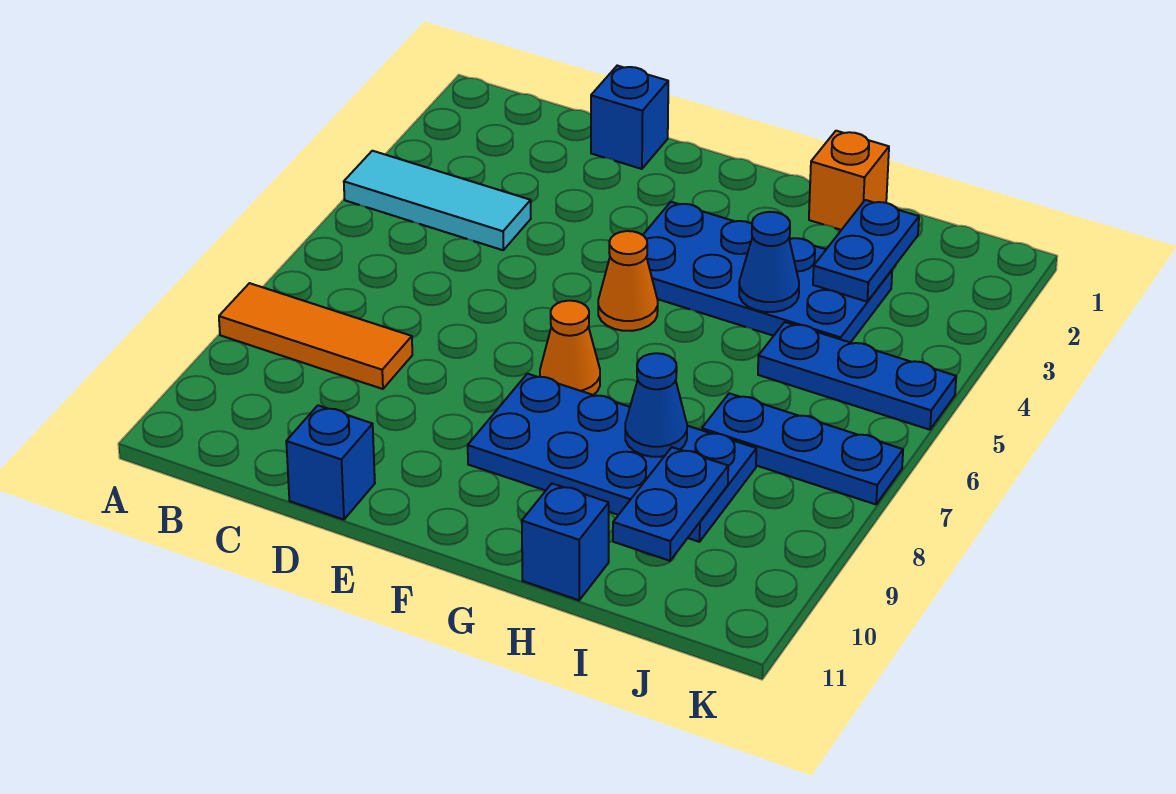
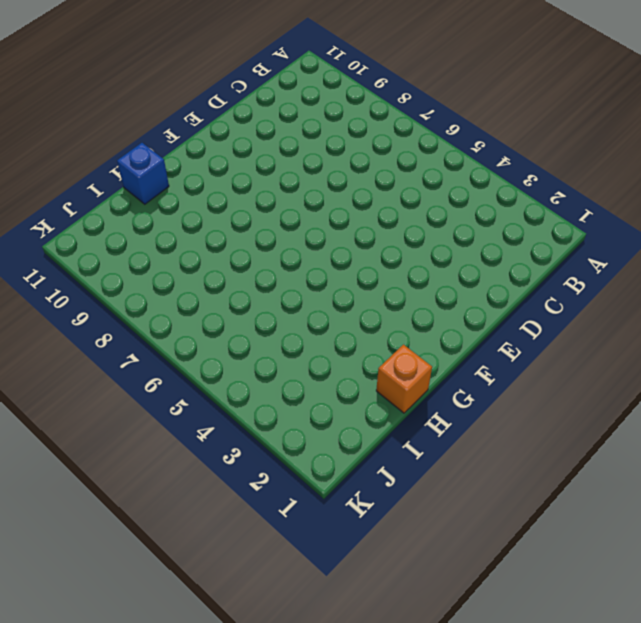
none -> cyan tile A4:C4 level 1
none -> orange tile A8:C8 level 1
none -> blue brick D1 level 1

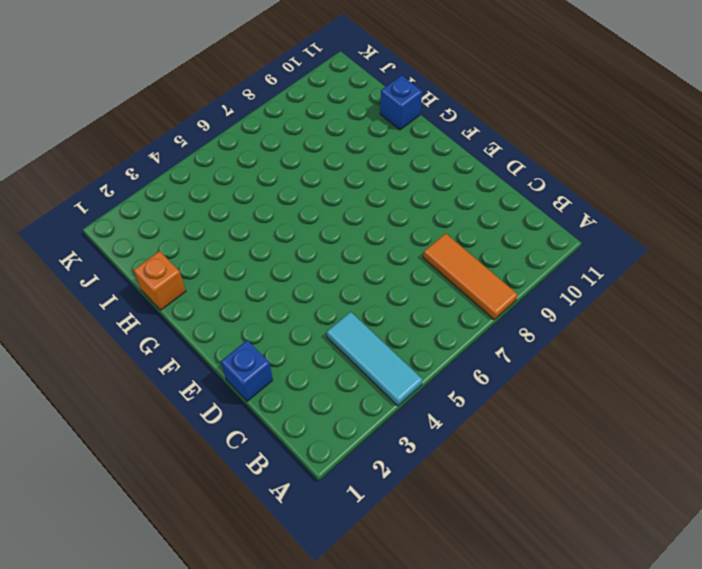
none -> blue brick D11 level 1
none -> blue plate F3:I4 level 1
none -> orange cone F5 level 1

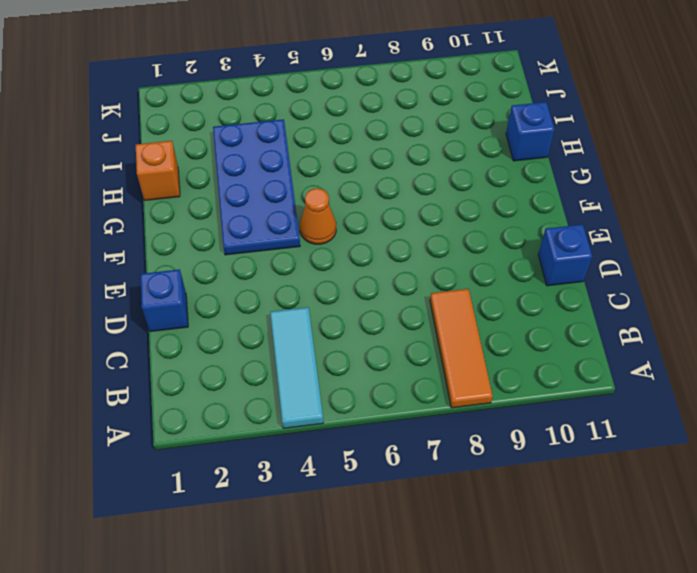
none -> orange cone F7 level 1
none -> blue plate F8:I9 level 1
none -> blue plate I5:K5 level 1

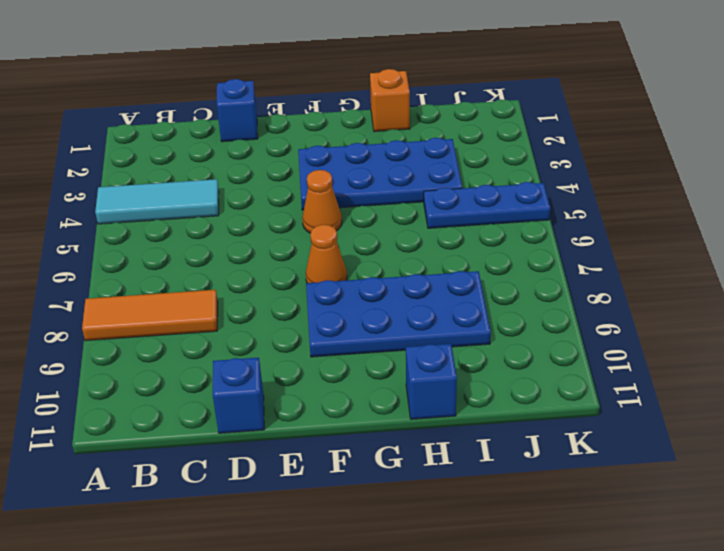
none -> blue plate I7:K7 level 1
none -> blue cone H4 level 2
none -> blue cone H8 level 2

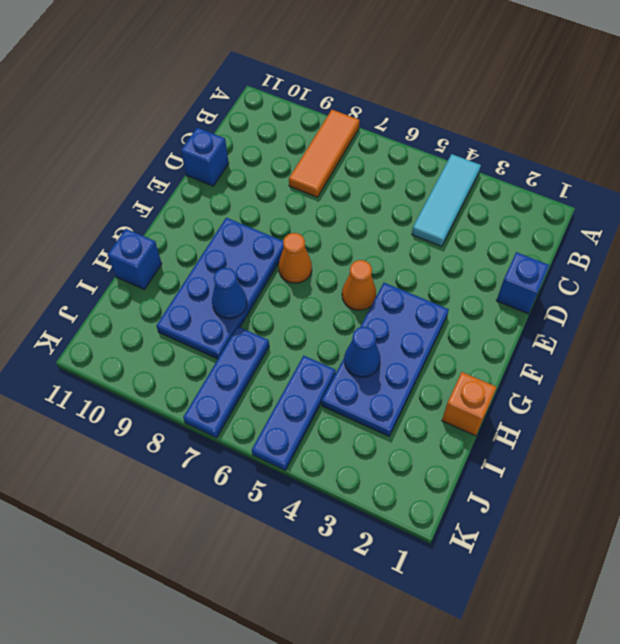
none -> blue plate I2:I3 level 2
none -> blue plate I9:I10 level 2

